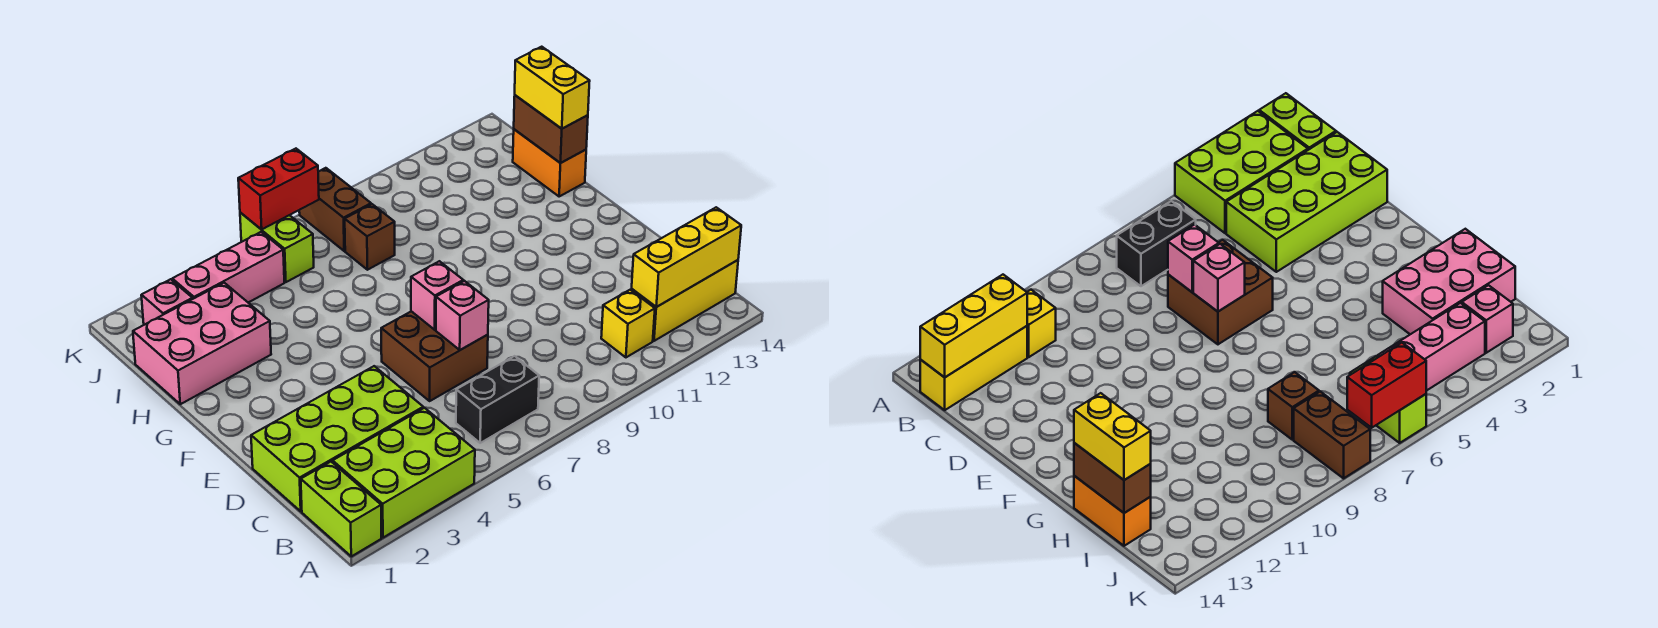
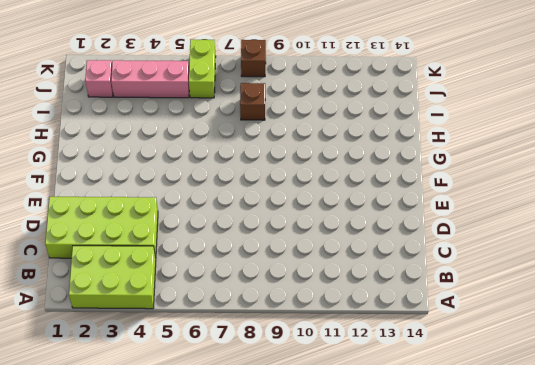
brown brick K8 level 1 -> brown brick J8:K8 level 1
none -> lime brick A1:B1 level 1
none -> black brick B6:B7 level 1
none -> yellow brick B11 level 1

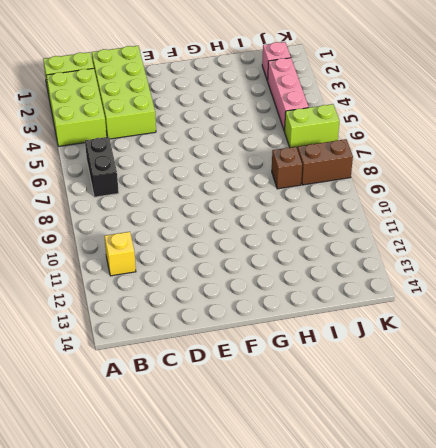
none -> yellow brick B12:B14 level 1
none -> brown brick D6:E7 level 1
none -> pink brick H1:I3 level 1

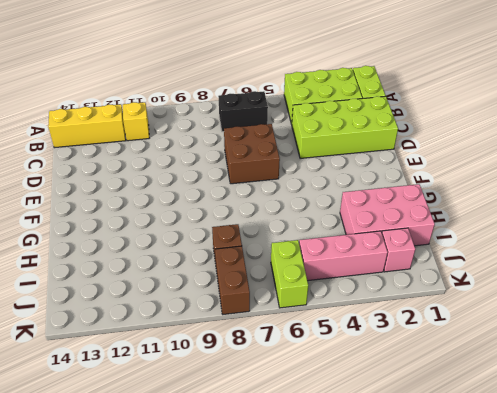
none -> orange brick H14:I14 level 1
none -> yellow brick B12:B14 level 2
none -> pink brick D7 level 2

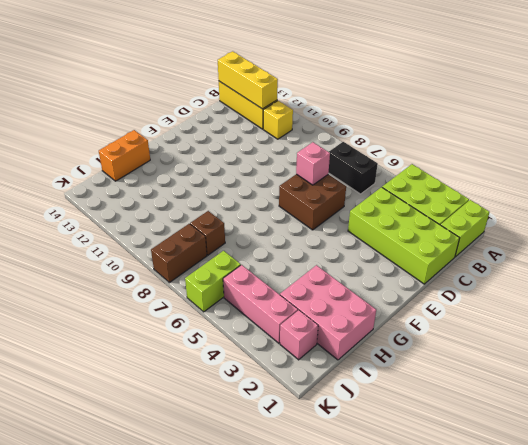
none -> pink brick E7 level 2
none -> brown brick H14:I14 level 2
none -> red brick K6:K7 level 2

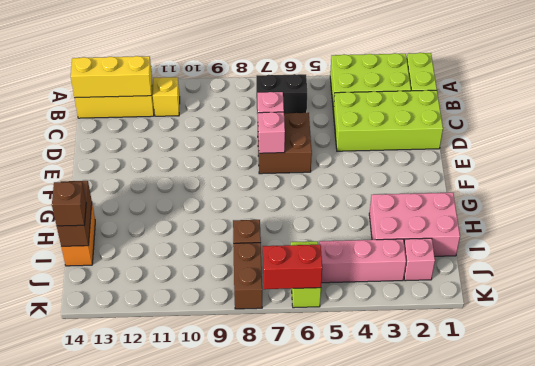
brown brick I14 level 3 -> yellow brick H14:I14 level 3

